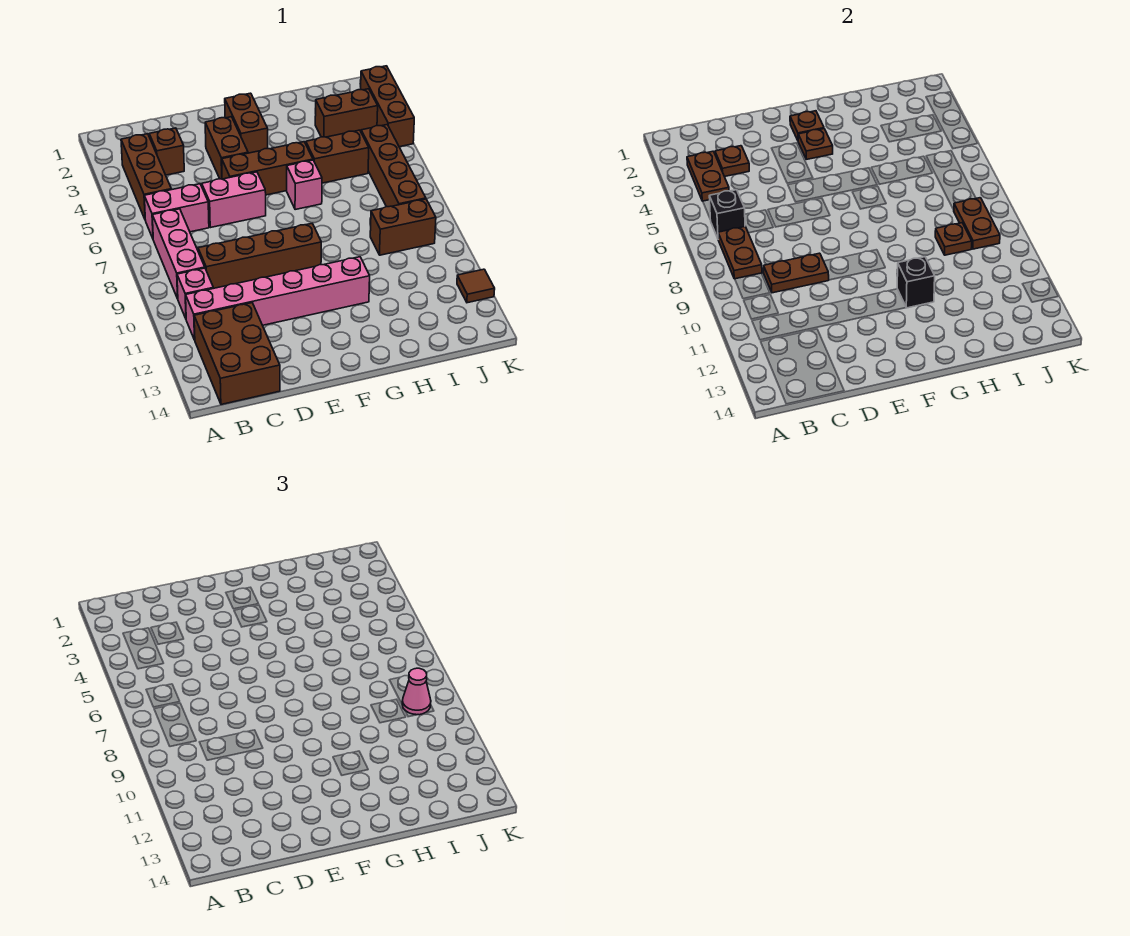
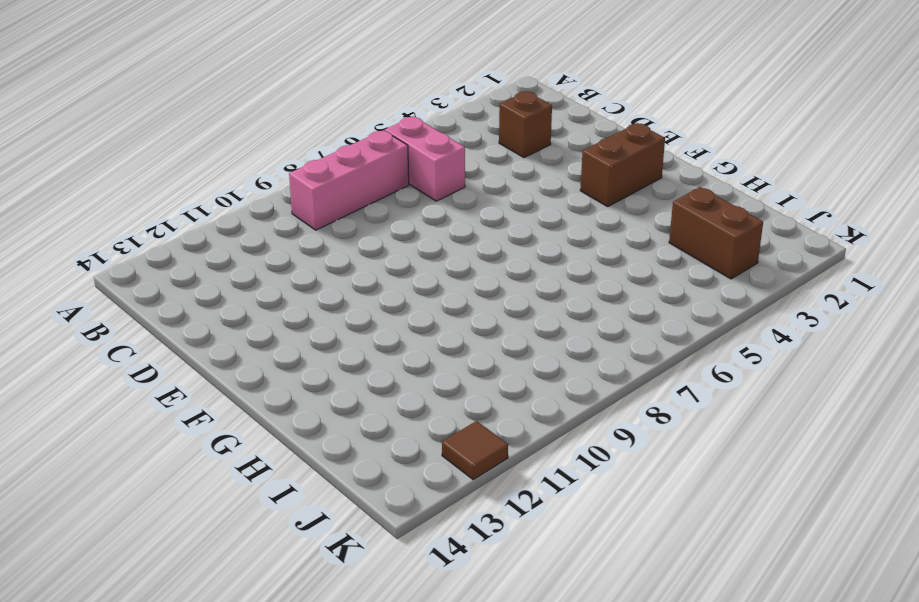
none -> brown brick B3:B5 level 1
none -> pink brick B10 level 1
none -> pink brick B11:G11 level 1
none -> brown brick B12:C14 level 1

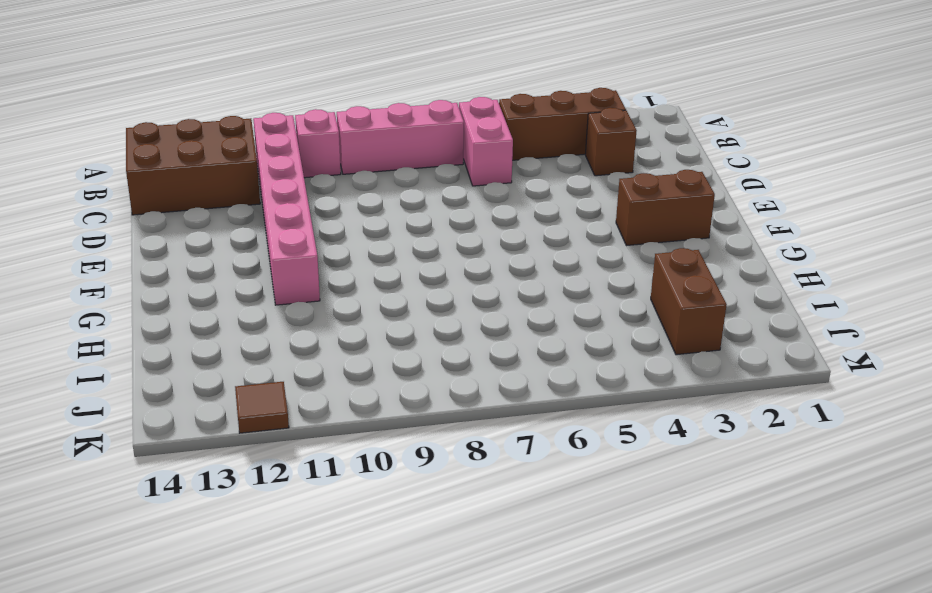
none -> brown brick C9:F9 level 1
none -> pink brick D6:E6 level 1
none -> brown brick E3:E4 level 1
none -> brown brick E5:G5 level 1

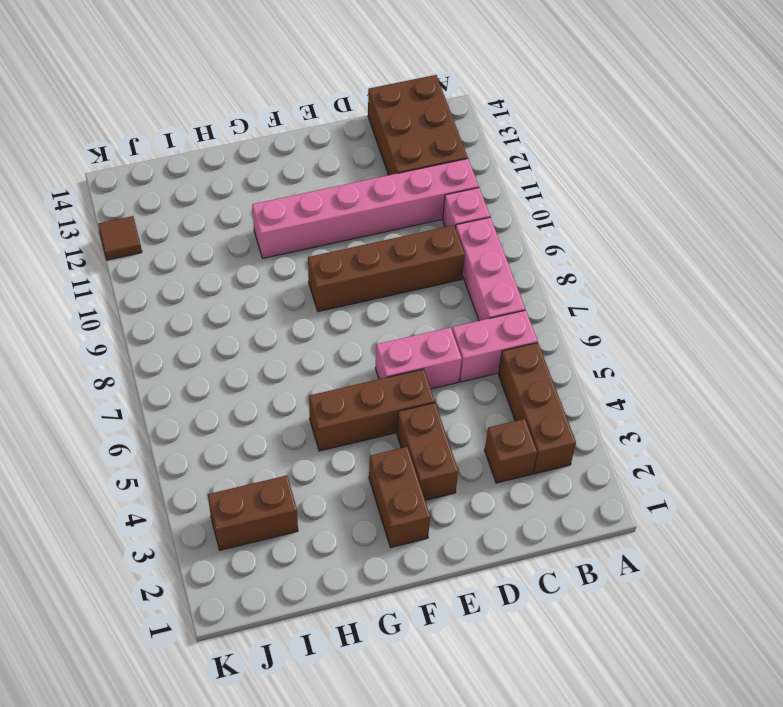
none -> pink brick G6 level 1
none -> brown brick H5:I5 level 1
none -> brown brick I9:J9 level 1
none -> brown brick J5:J8 level 1

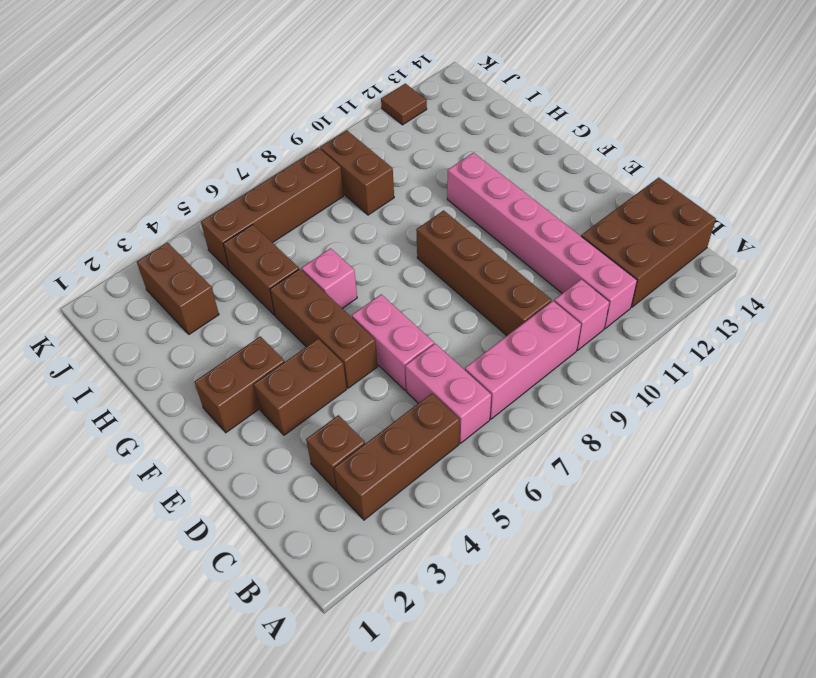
none -> brown brick K2:K4 level 1
none -> brown plate B3:B4 level 2
none -> black brick B6 level 2
none -> brown plate B7:B8 level 2

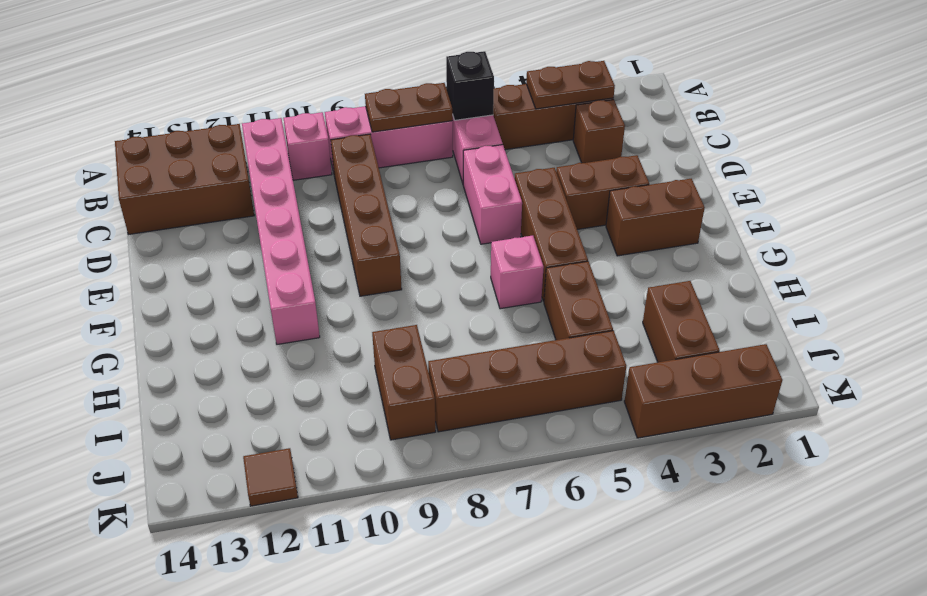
none -> brown plate C3 level 2
none -> brown plate C9:D9 level 2
none -> brown plate F2 level 2
none -> brown plate F3 level 2

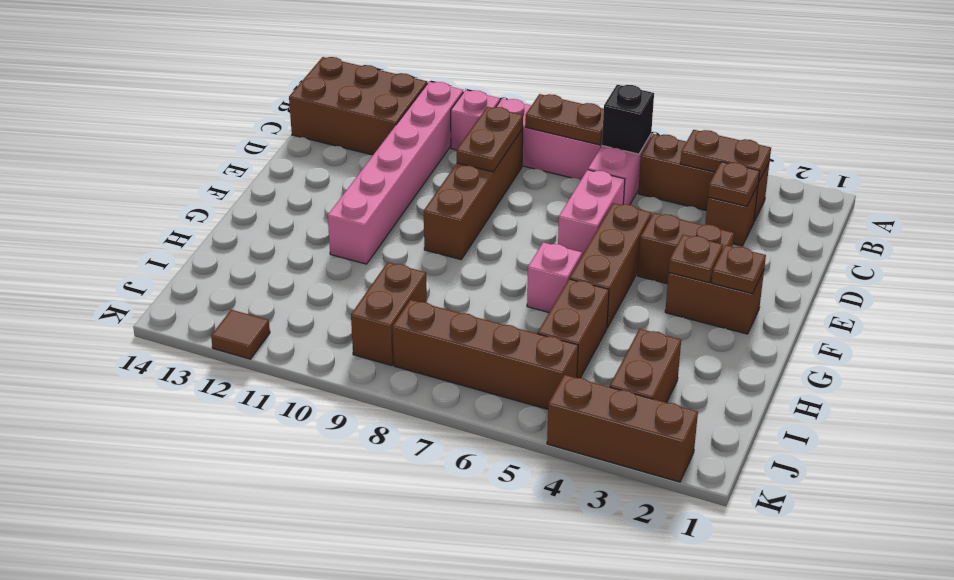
none -> black brick G11 level 2
none -> brown plate I9 level 2
none -> brown plate J8:J9 level 2
none -> pink cone J9 level 3

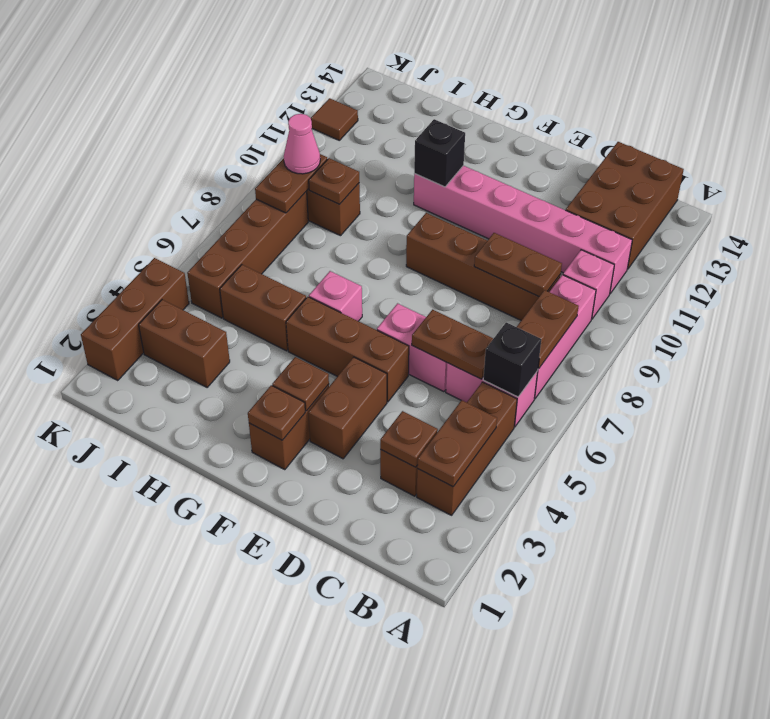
brown plate C6:D6 level 2 -> none

